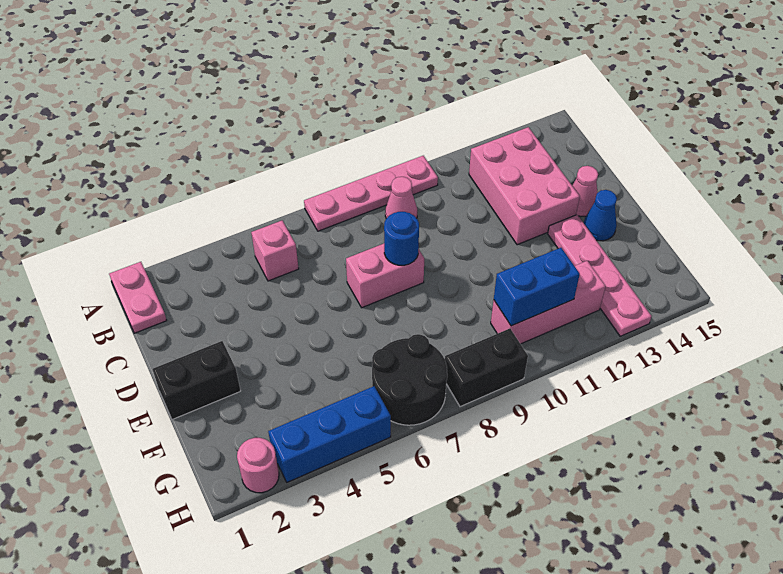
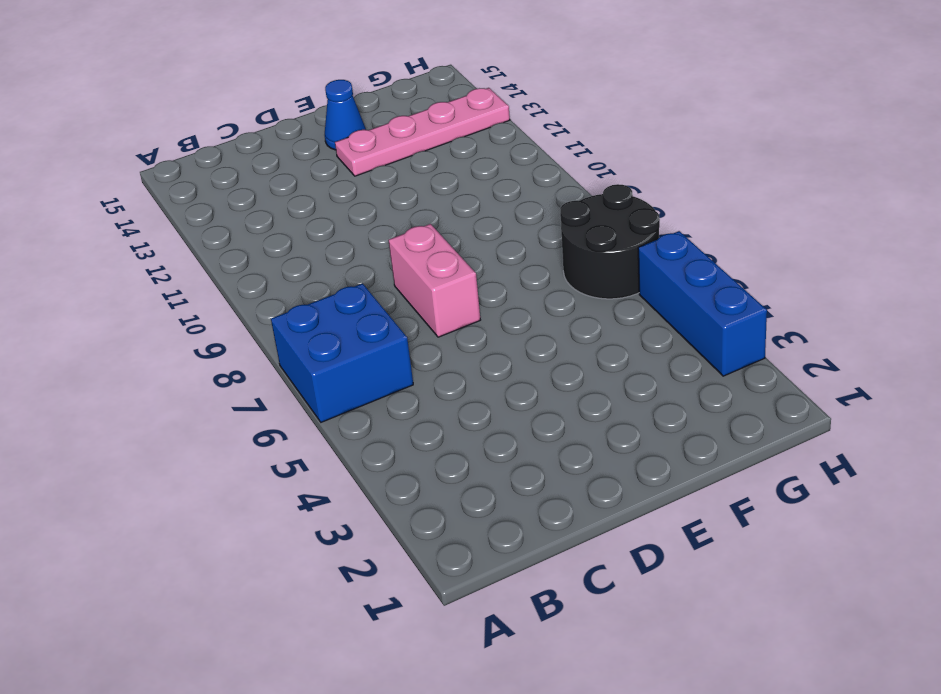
blue brick A6:B7 level 1 -> pink plate A7:A10 level 1
none -> pink plate A1:B1 level 1
none -> pink brick B5 level 1
none -> pink cone B9 level 1

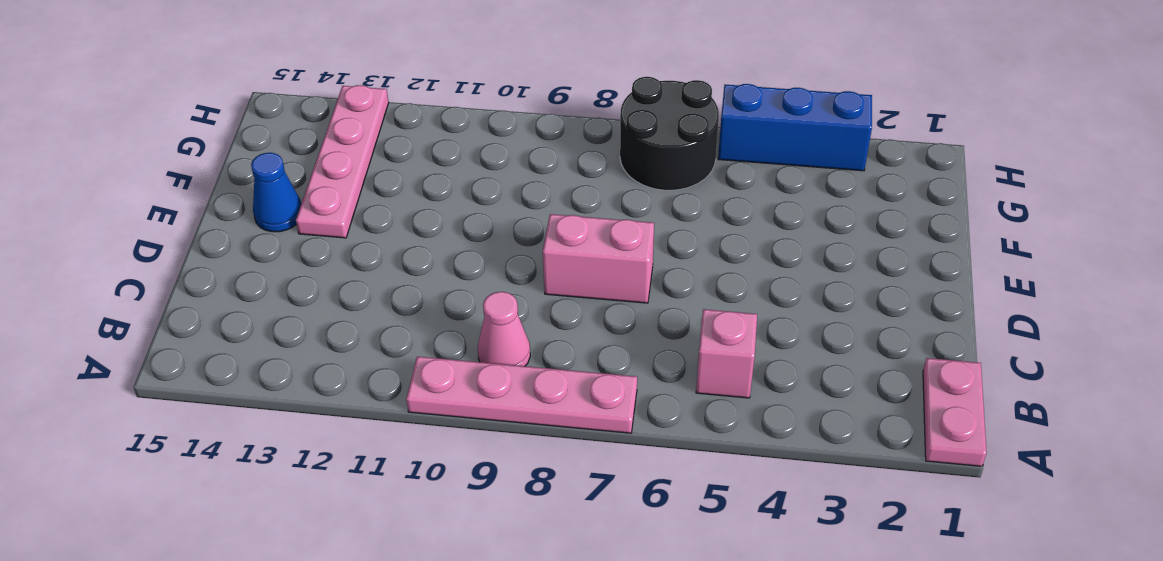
none -> pink brick B12:D13 level 1
none -> pink cone D14 level 1
none -> black brick E1:E2 level 1

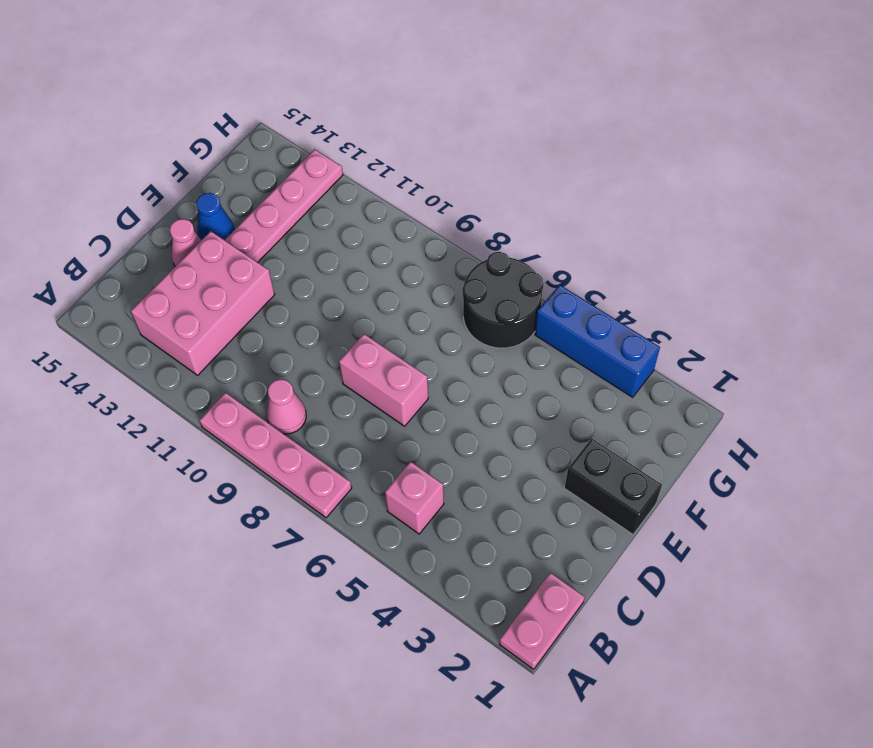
none -> pink brick G10:G12 level 1
none -> pink round brick H2 level 1
none -> black brick H8:H9 level 1

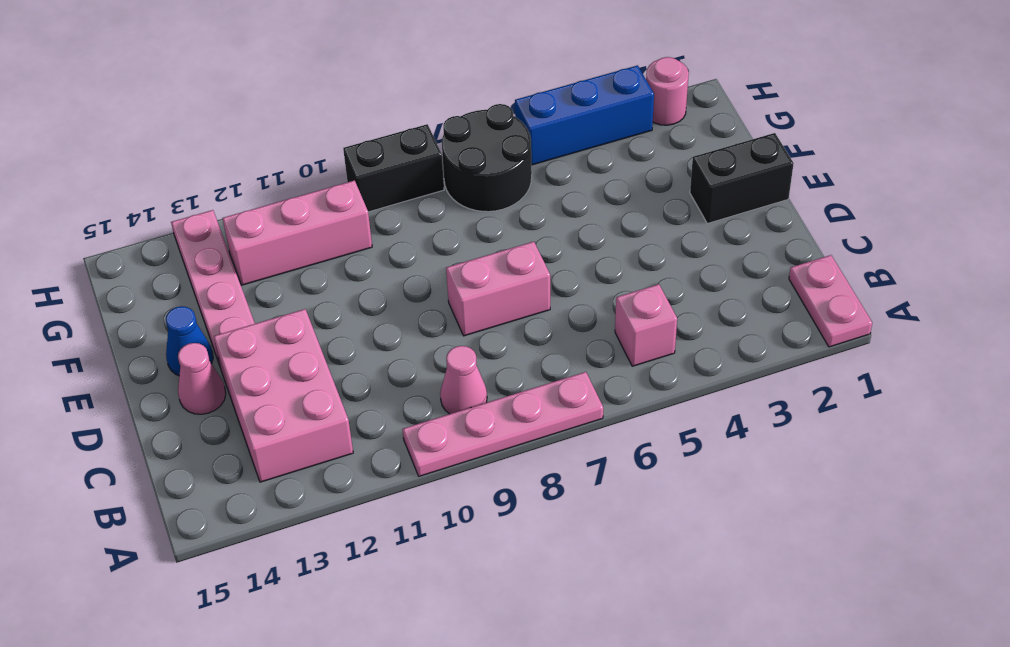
none -> blue round brick D8 level 2
none -> blue brick G10:G11 level 2

